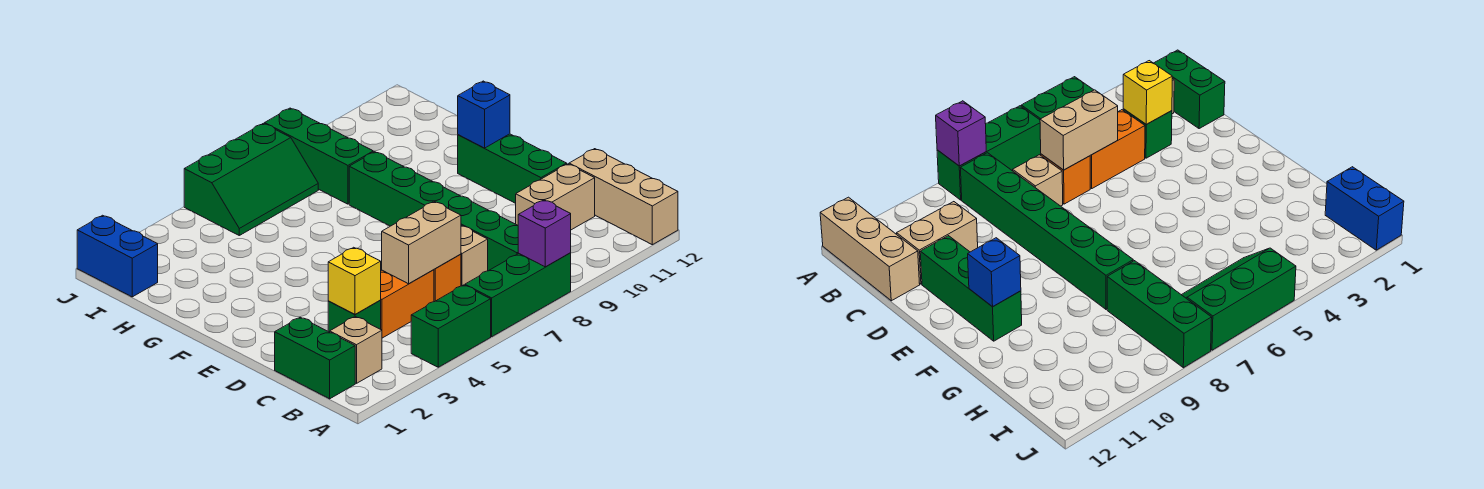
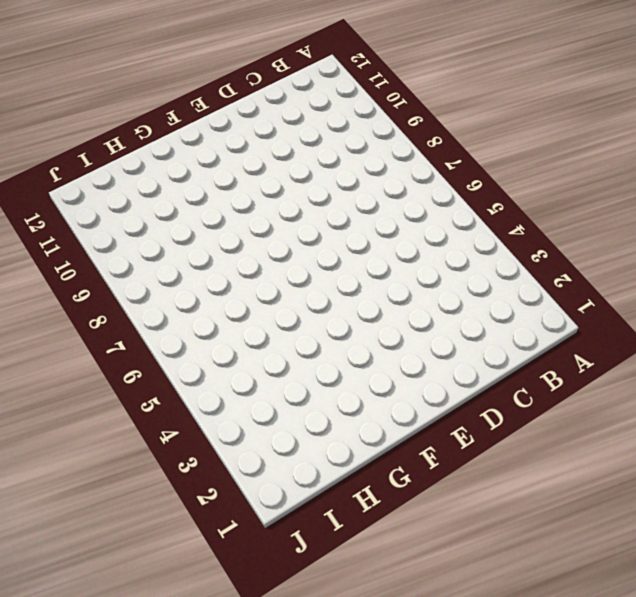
none -> green brick A4:A5 level 1
none -> green brick A6:A8 level 1
none -> tan brick A12:C12 level 1

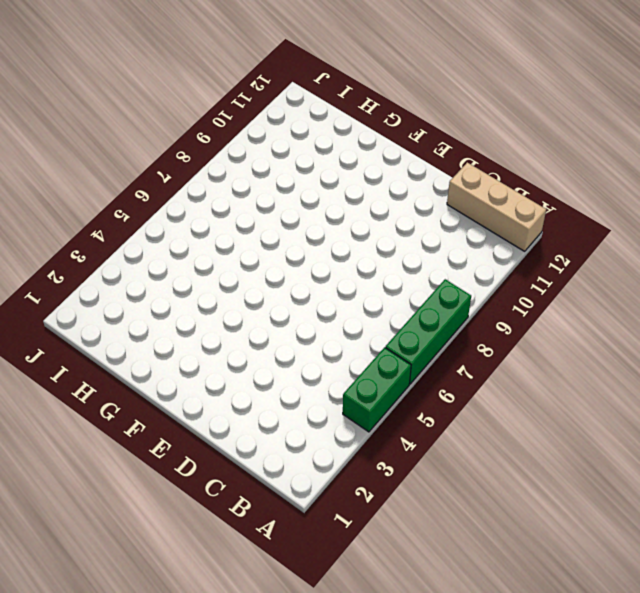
none -> green brick B1:C1 level 1
none -> tan brick B2 level 1
none -> green brick B8:G8 level 1

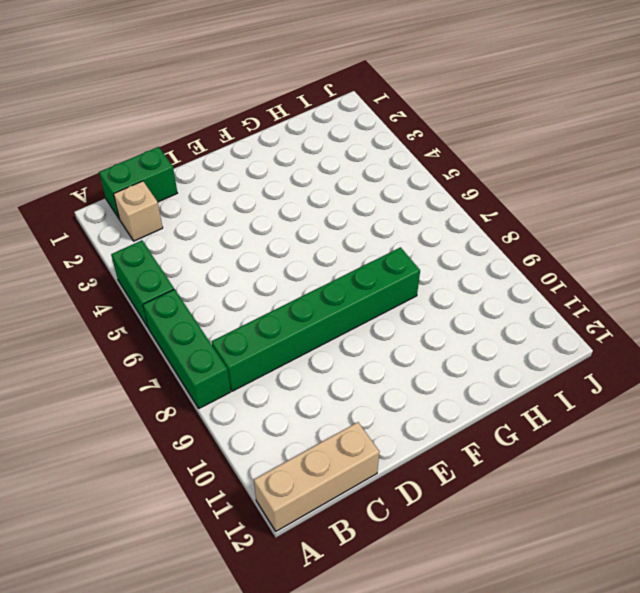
none -> green brick C3 level 1
none -> orange brick C4:C5 level 1
none -> orange brick C6 level 1

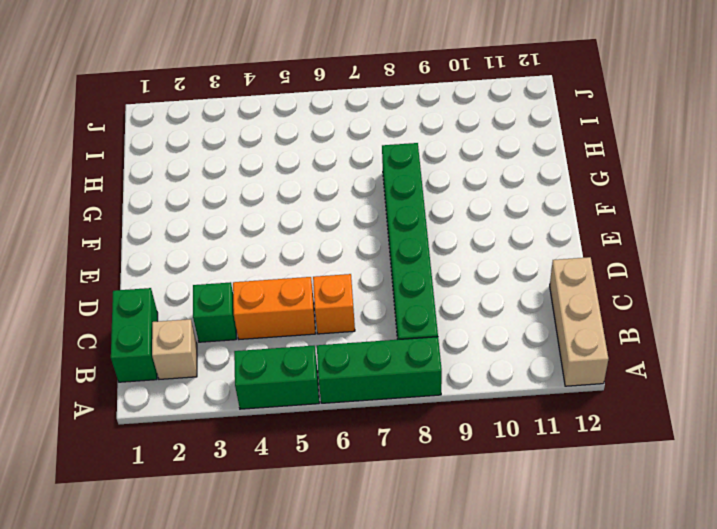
none -> tan brick C7 level 1
none -> tan brick C10:C11 level 1
none -> green brick D11:F11 level 1

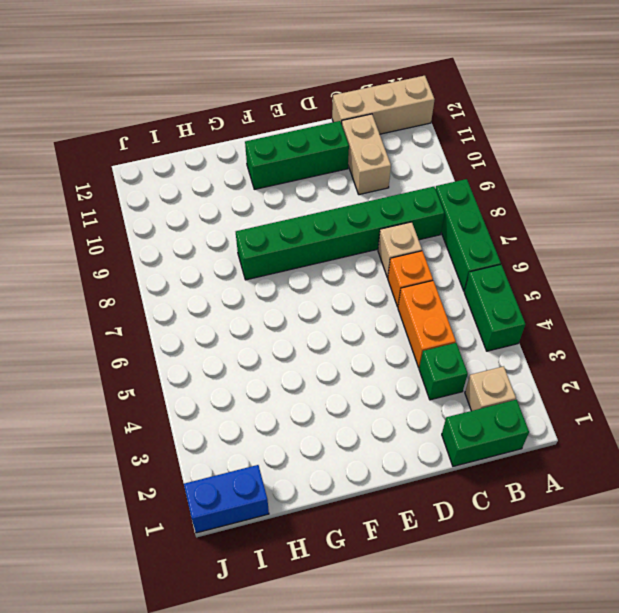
none -> green brick H8:J8 level 1
none -> green slope I5:J7 level 1 top J
none -> purple brick A8 level 2

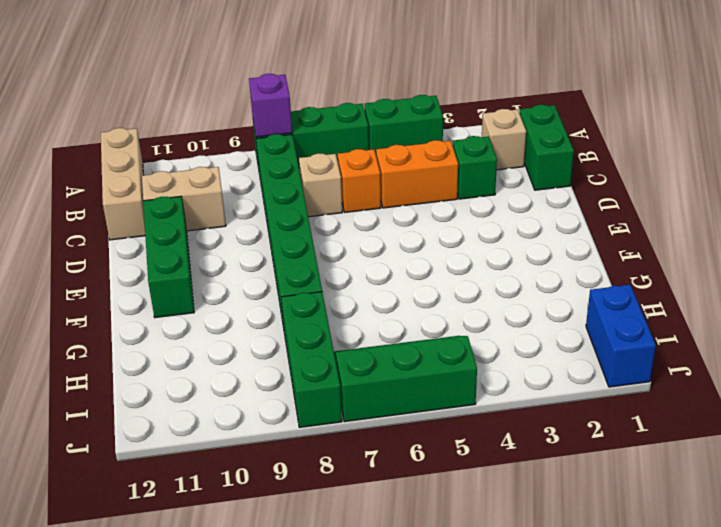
none -> yellow brick C3 level 2
none -> tan brick C5:C6 level 2
none -> blue brick F11 level 2

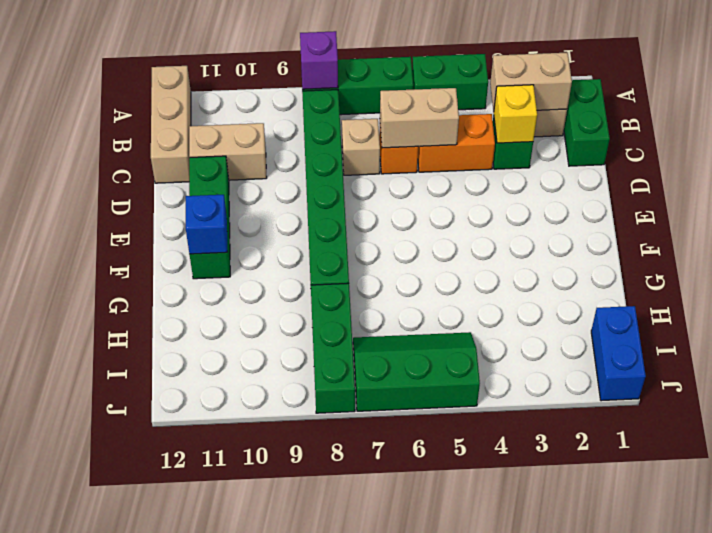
tan brick B2:B3 level 2 -> none

